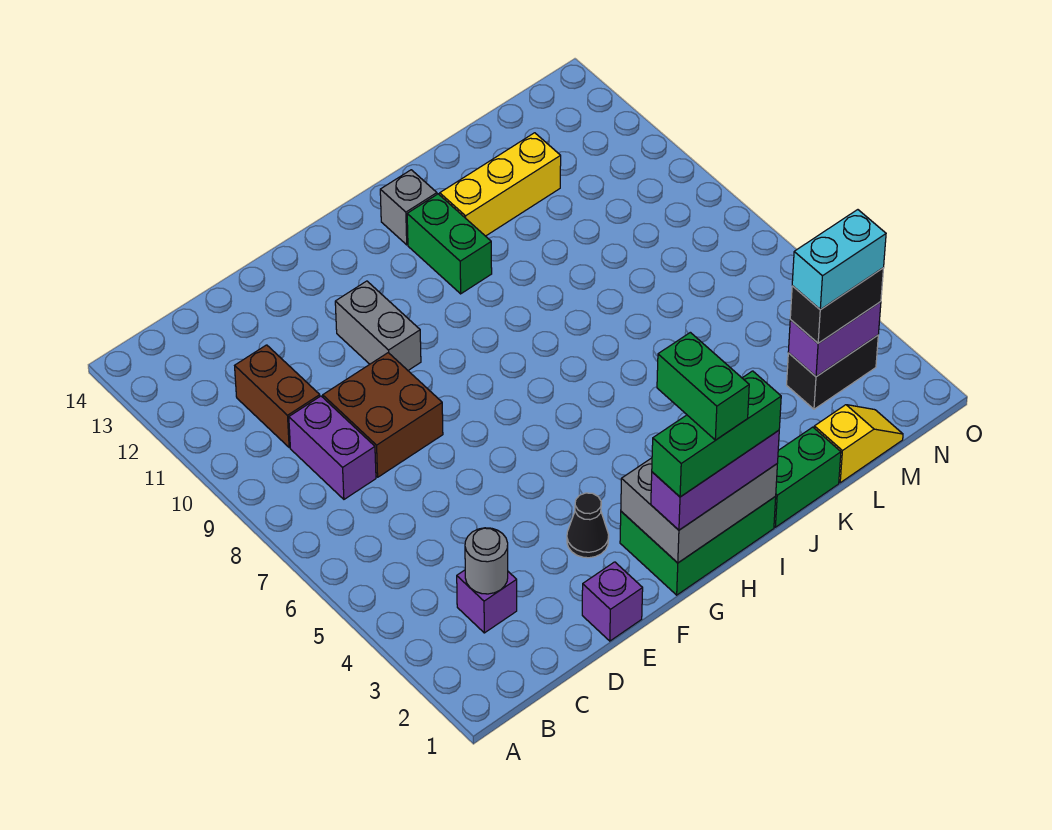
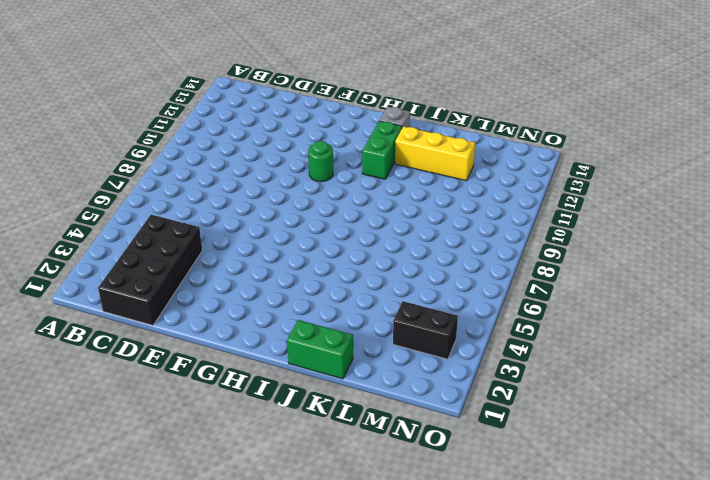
black brick C1:D4 level 1 -> purple brick C3 level 1
green round brick G10 level 1 -> none
none -> purple brick C8:C9 level 1
none -> brown brick C10:C11 level 1
none -> brown brick D8:E9 level 1

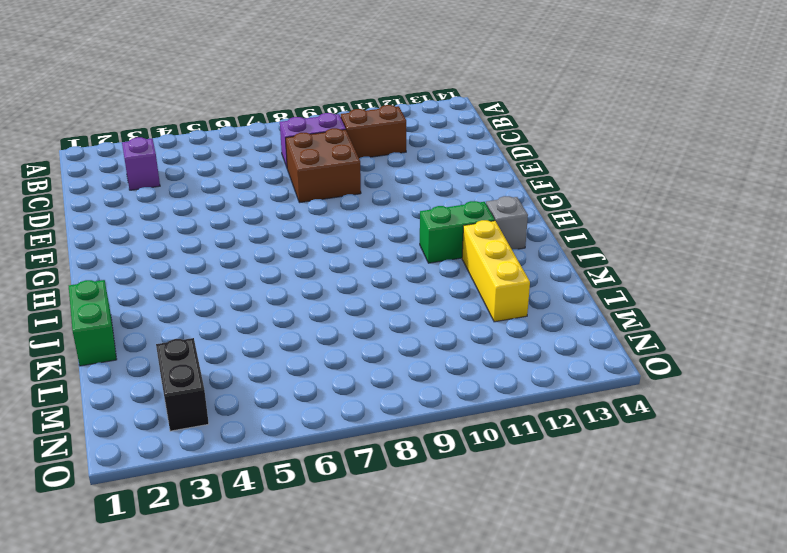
none -> purple brick E1 level 1
none -> black cone F3 level 1
none -> grey brick F10:F11 level 1

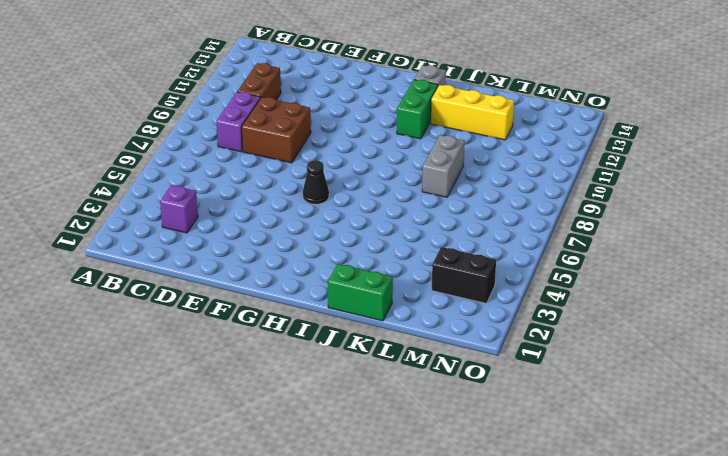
black cone G6 level 1 -> black cone F3 level 1
grey brick K8:K9 level 1 -> grey brick F10:F11 level 1
none -> purple brick E1 level 1
none -> green brick G1:I2 level 1
none -> yellow slope L1:M1 level 1 top L

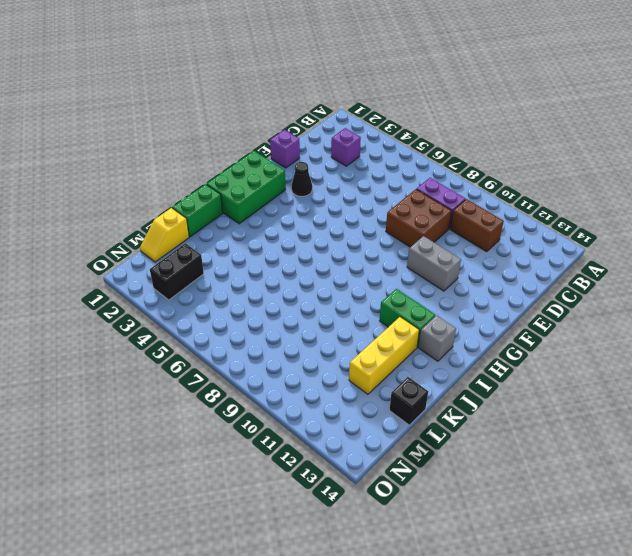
black brick L14 level 1 -> none
none -> grey round brick C3 level 2
none -> grey brick G1:I2 level 2
none -> purple brick M3:N3 level 2

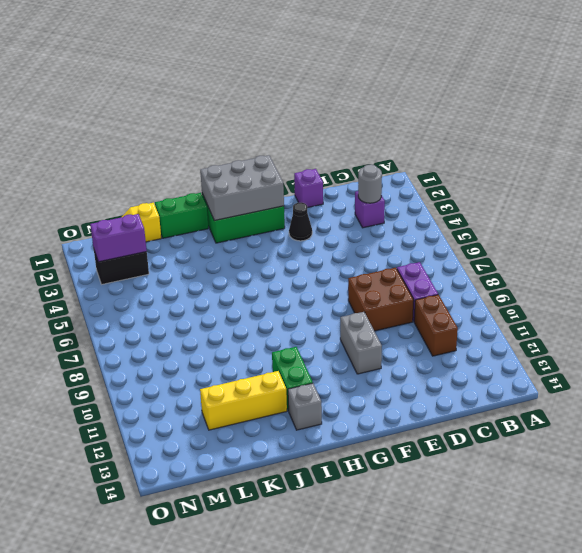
none -> purple brick G1:I1 level 3
none -> black brick M3:N3 level 3
none -> green brick G1:I1 level 4

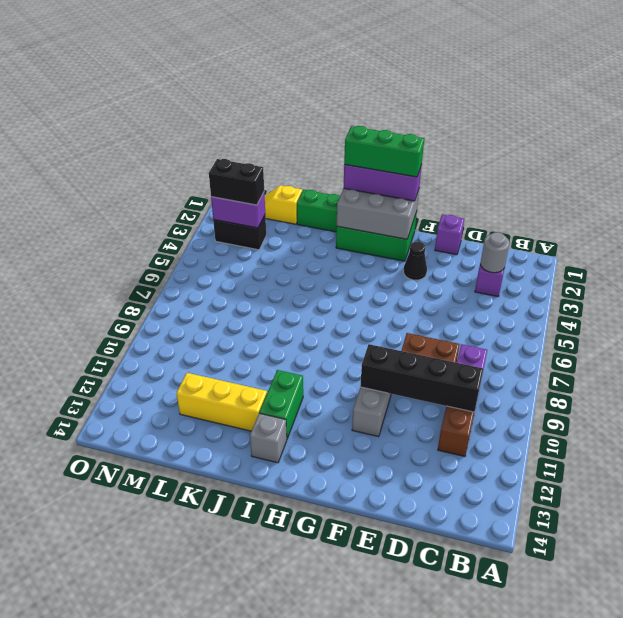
black brick C10:F10 level 2 -> none
none -> cyan brick M3:N3 level 4
none -> green brick H1:H2 level 5

